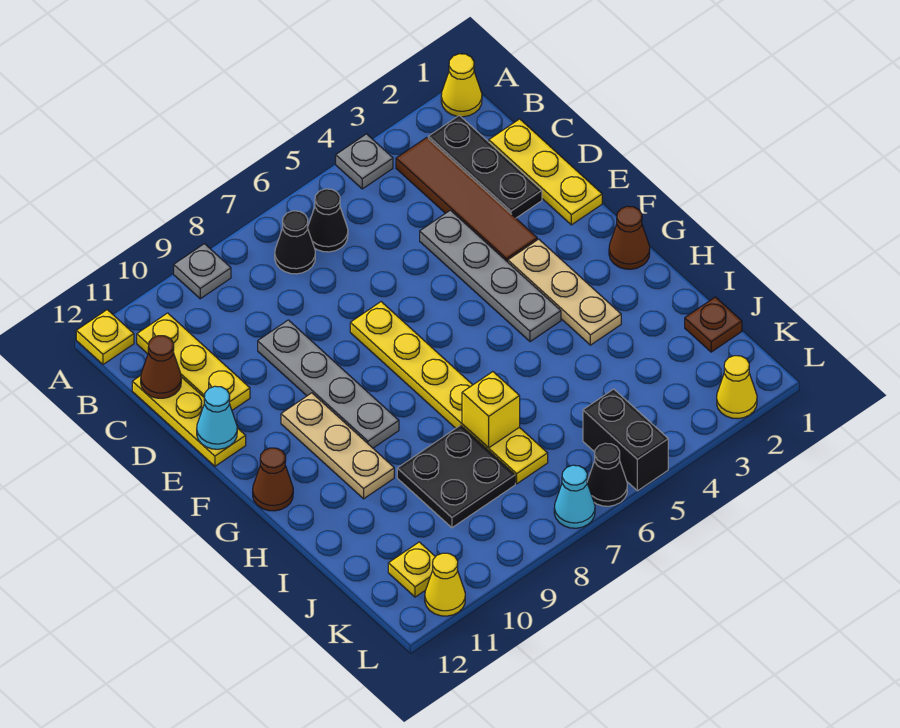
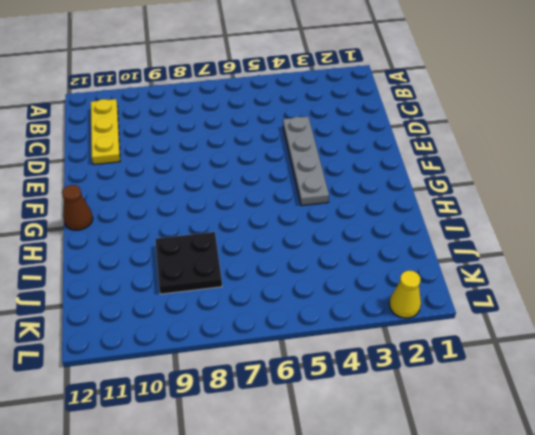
none -> yellow cone A1 level 1
none -> grey plate A4 level 1
none -> grey plate A9 level 1

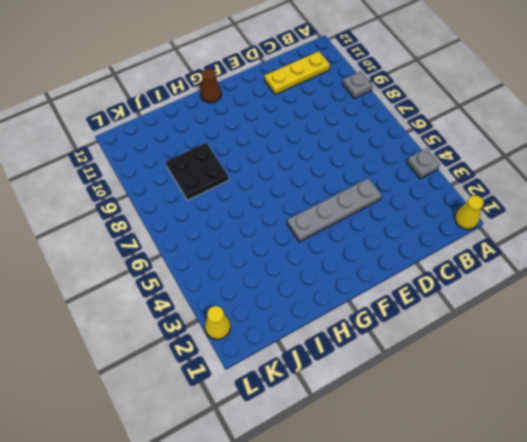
none -> yellow plate A12 level 1
none -> black plate B2:D2 level 1
none -> brown tile B3:E3 level 1

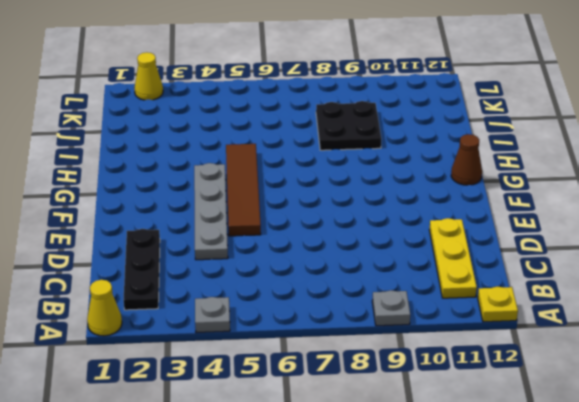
brown tile E5:H5 level 1 -> brown tile B3:E3 level 1
none -> black cone B6 level 1
none -> black cone B7 level 1
none -> yellow plate C1:E1 level 1

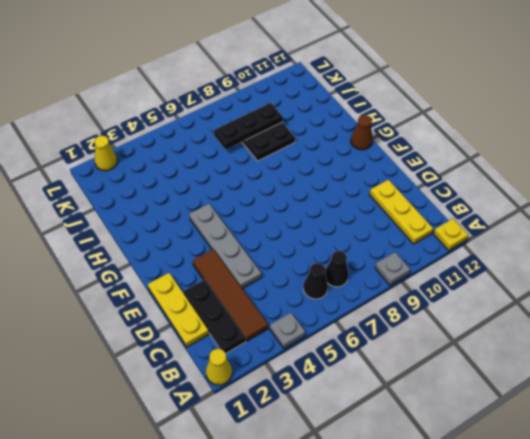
black plate J7:J9 level 2 -> none
none -> yellow plate C12:E12 level 1
none -> grey plate D9:G9 level 1
none -> yellow plate E7:J7 level 1

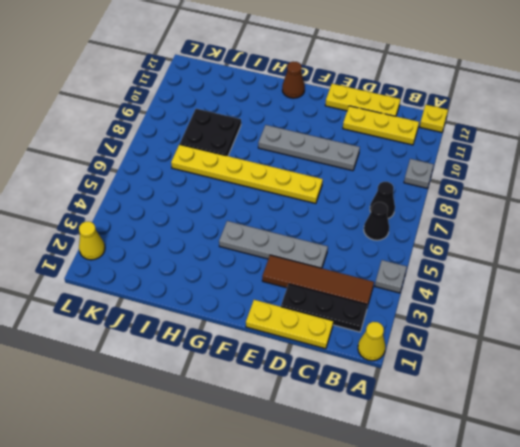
none -> tan plate F3:H3 level 1
none -> tan plate F10:H10 level 1
none -> brown cone G1 level 1

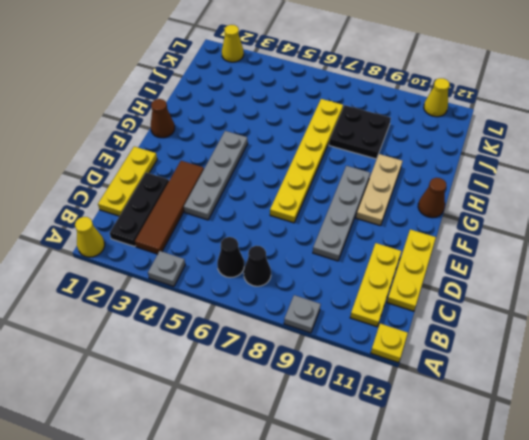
none -> tan plate F3:H3 level 1
none -> brown plate J1 level 1
none -> black brick K5:L5 level 1

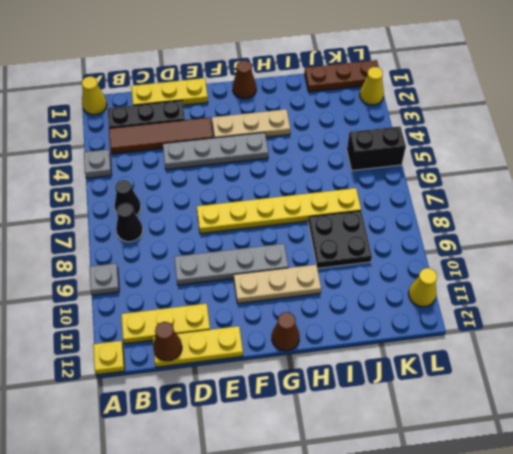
brown plate J1:L1 level 1 -> brown plate J1 level 1
none -> yellow plate K11 level 1
none -> black cone L6 level 1
none -> cyan cone L7 level 1

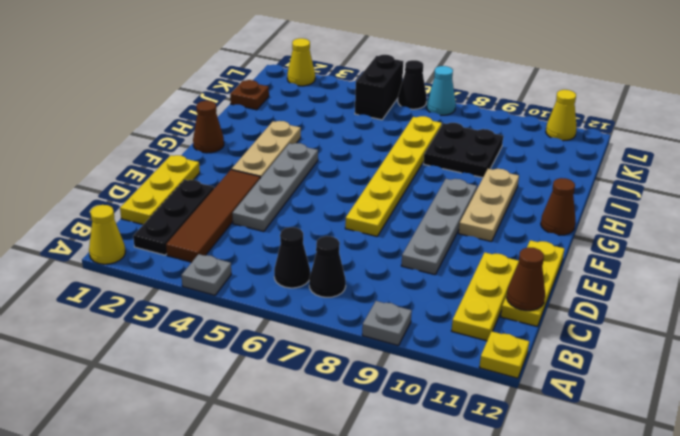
none -> yellow plate K11 level 1
none -> cyan cone E12 level 2
none -> yellow brick I7 level 2

